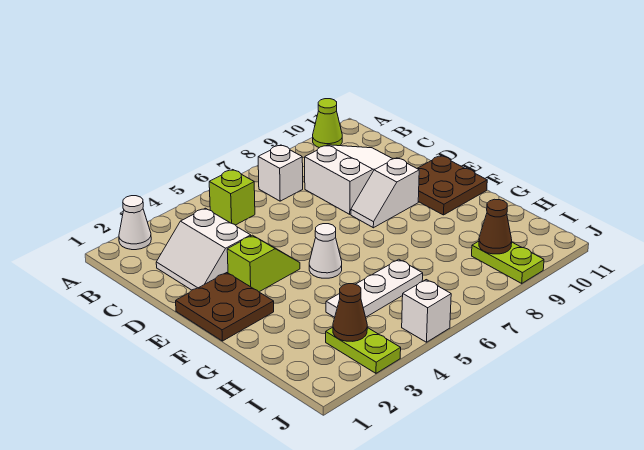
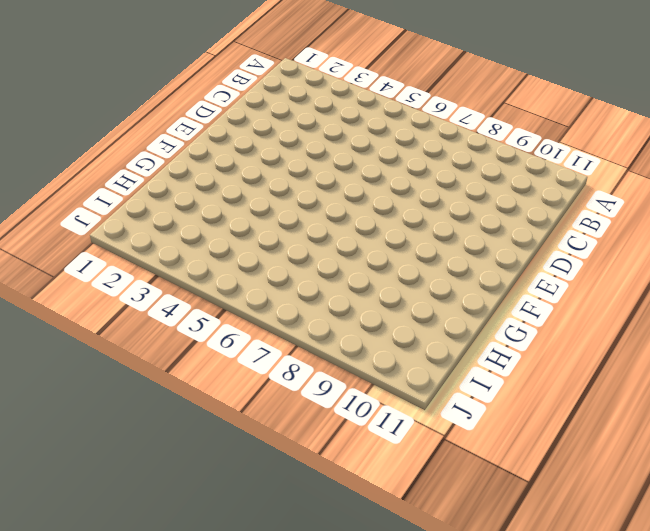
none -> white cone A2 level 1
none -> lime cone A10 level 1
none -> lime brick B5 level 1

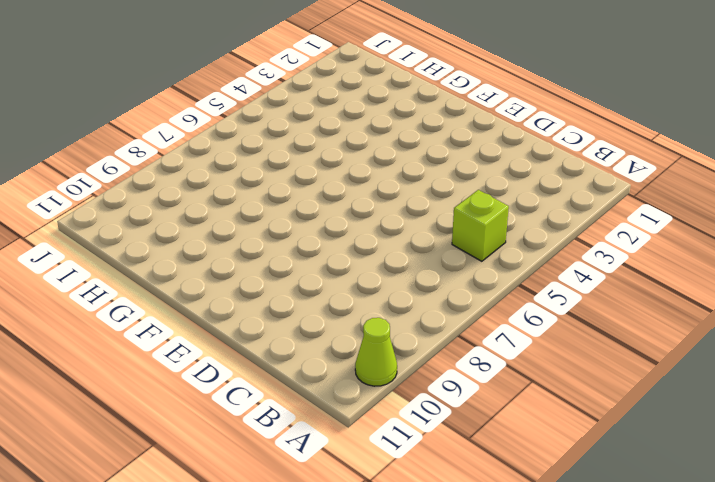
none -> white cone A2 level 1
none -> white brick B7 level 1
none -> white slope C2:D3 level 1 top 3

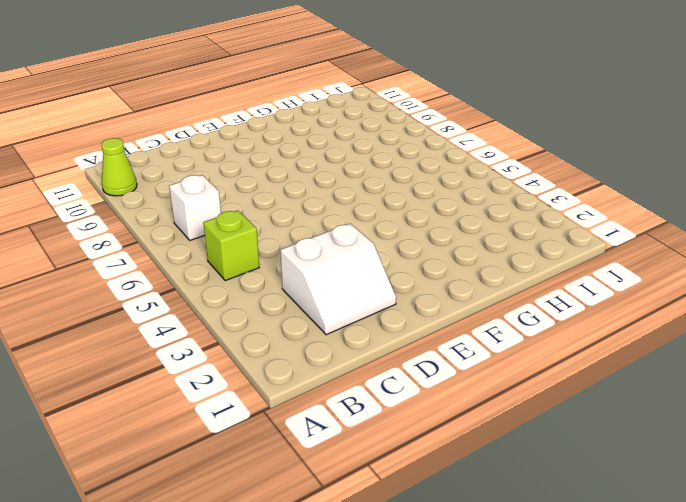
none -> white cone A2 level 1
none -> white slope C8:D10 level 1 top 8
none -> brown plate E1:F2 level 1

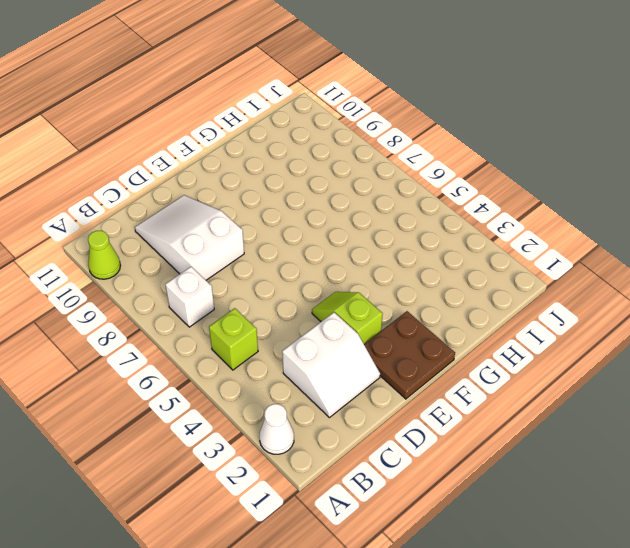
none -> white slope E8:E9 level 1 top 9
none -> brown plate E10:F11 level 1
none -> white cone F5 level 1

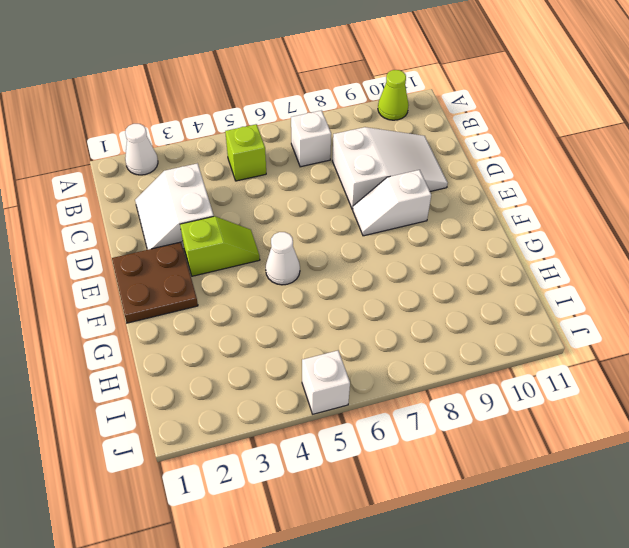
none -> brown plate E10:F11 level 1
none -> white plate H4:H6 level 1
none -> lime plate I3:J3 level 1

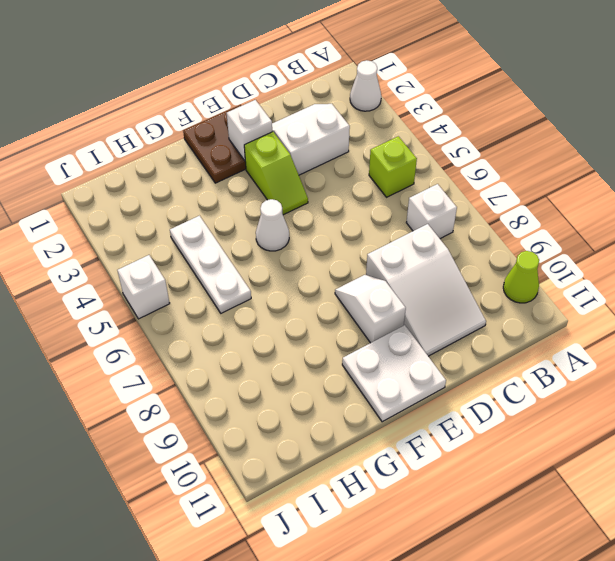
white brick E2 level 2 -> none
white plate E10:F11 level 1 -> brown plate E10:F11 level 1
none -> lime plate I3:J3 level 1
none -> lime plate I9:J9 level 1
none -> brown cone I3 level 2

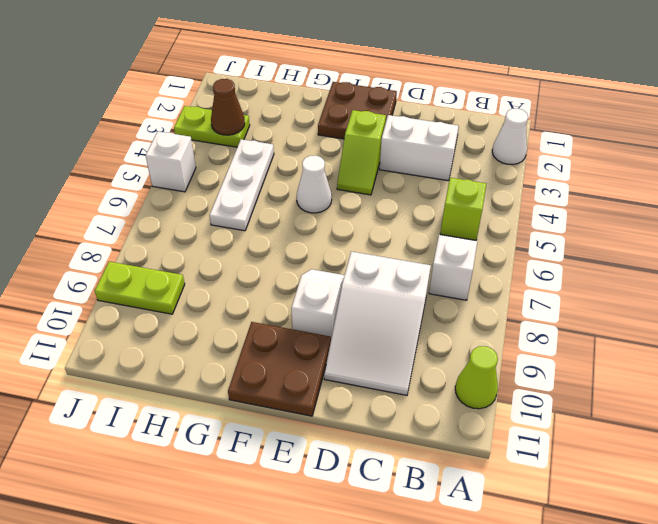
none -> brown cone I9 level 2

